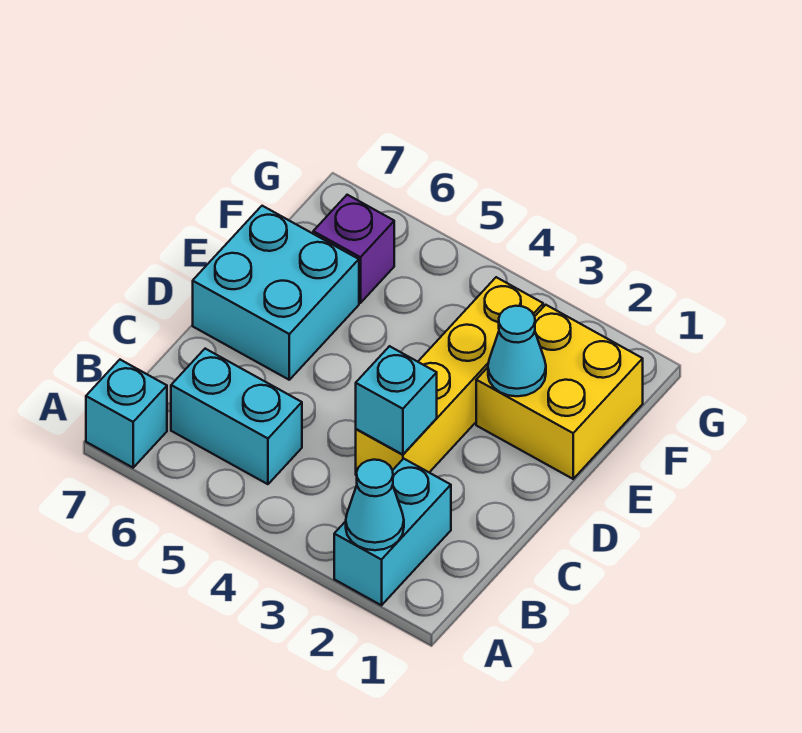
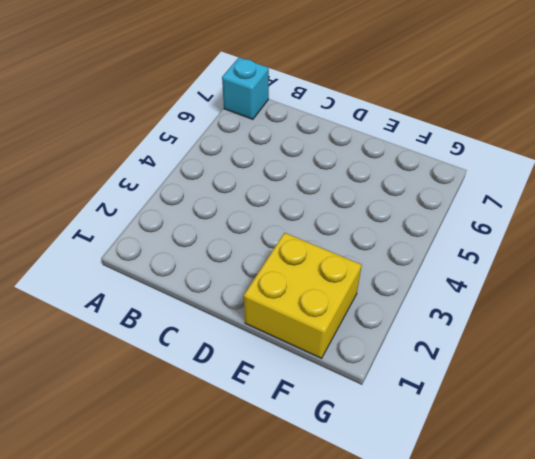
none -> cyan brick A2:B2 level 1
none -> cyan brick B5:B6 level 1

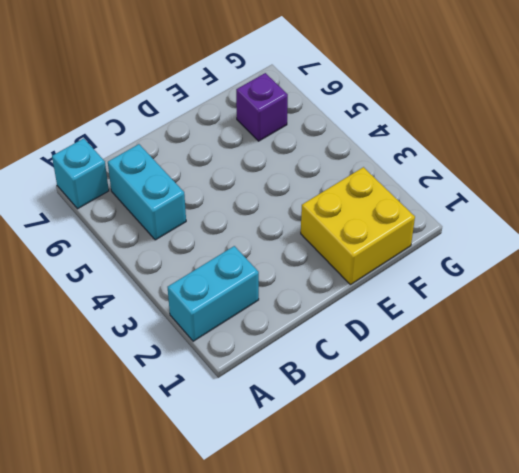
none -> yellow brick C3:F3 level 1
none -> cyan brick D6:E7 level 1

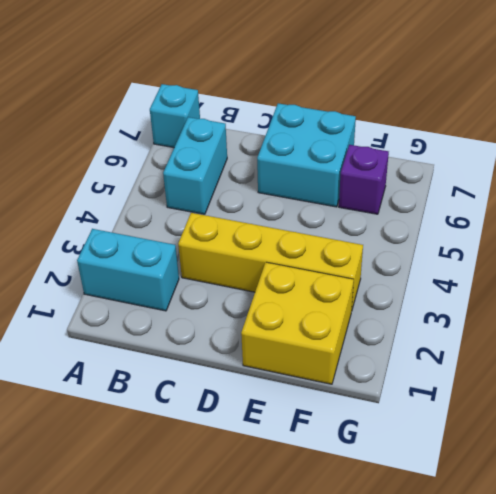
none -> cyan cone A2 level 2
none -> cyan brick C3 level 2

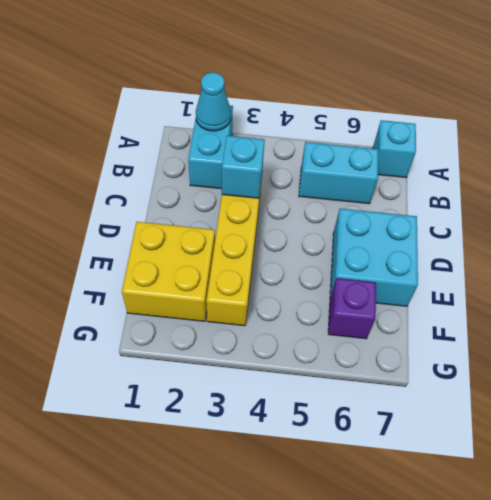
none -> cyan cone E2 level 2

